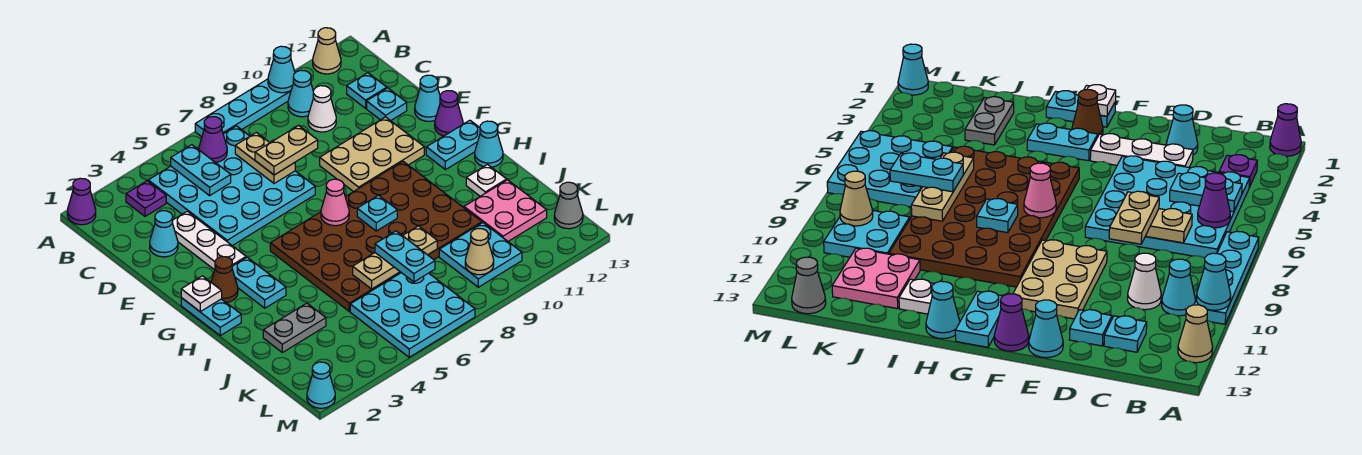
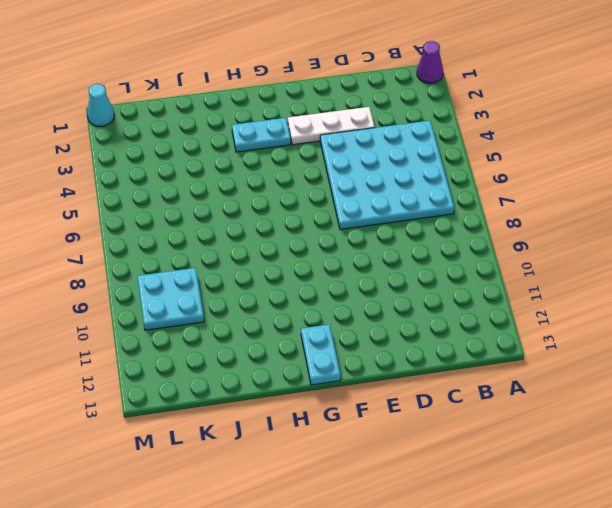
none -> cyan plate A7:A10 level 1
none -> tan cone A12 level 1
none -> purple plate B3 level 1
none -> cyan cone B10 level 1

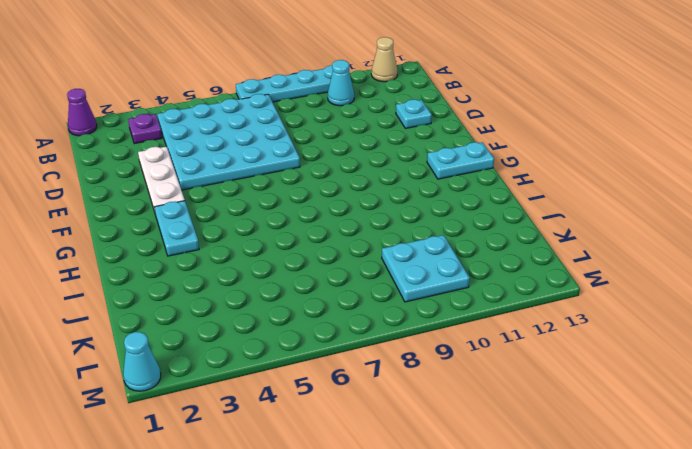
none -> white cone C10 level 1
none -> cyan plate C12 level 1
none -> cyan cone D2 level 1
none -> tan plate E9:F11 level 1

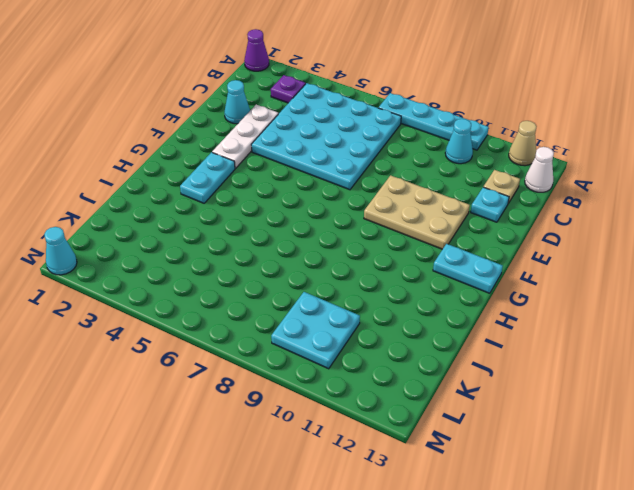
white cone B13 level 1 -> white cone C10 level 1
tan plate C12 level 1 -> cyan plate C12 level 1
none -> cyan cone E13 level 1
none -> purple cone F13 level 1
none -> cyan plate G1:H1 level 1
none -> brown cone G2 level 1

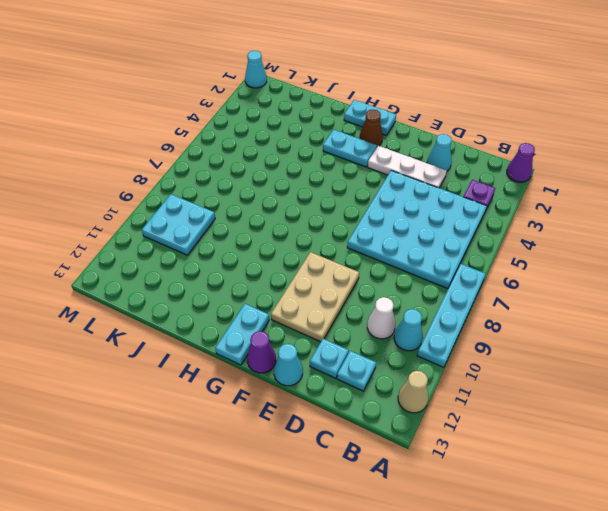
none -> brown plate G5:J10 level 1
none -> cyan cone H13 level 1
none -> white plate I12 level 1
none -> grey plate J2:J3 level 1

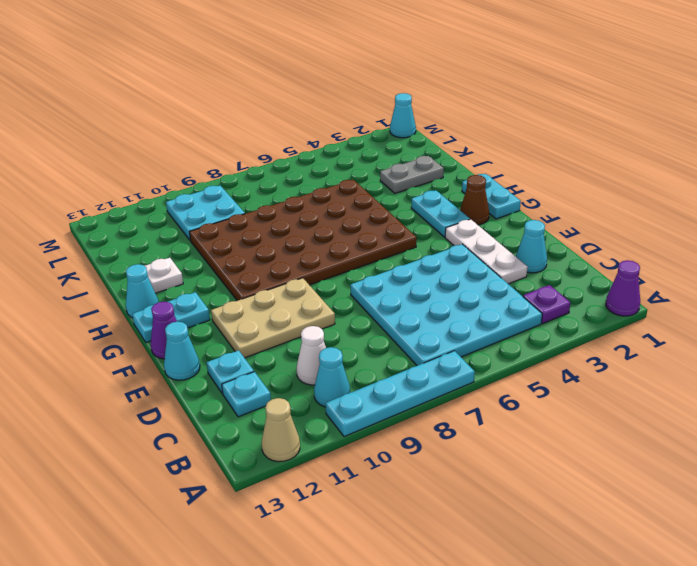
none -> pink plate J11:K12 level 1
none -> cyan plate K5:M7 level 1
none -> grey cone L13 level 1
none -> cyan cone A10 level 2

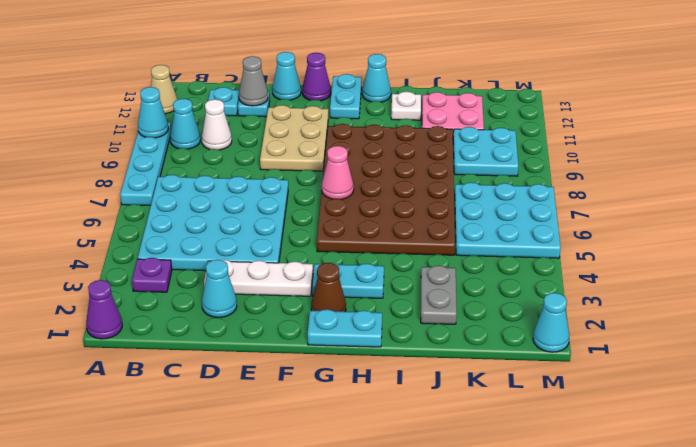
grey cone D12 level 2 -> grey cone L13 level 1
none -> cyan plate B5:C5 level 2
none -> purple cone B6 level 2
none -> tan plate C7:D7 level 2
none -> white plate G1 level 2

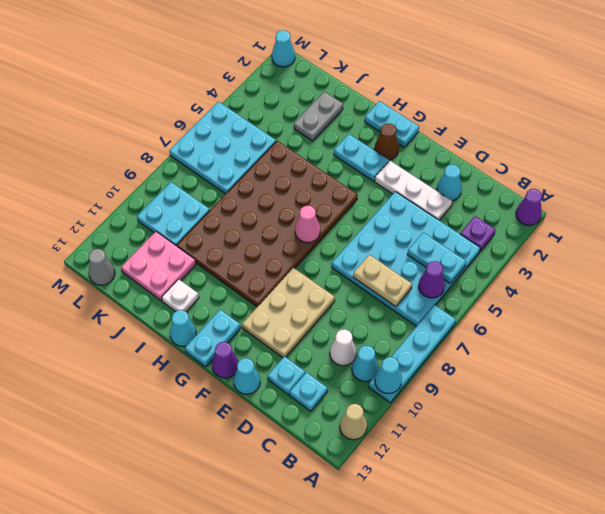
none -> white plate G1 level 2
none -> cyan plate H8 level 2
none -> tan plate J6:J8 level 2
none -> tan cone L9 level 2

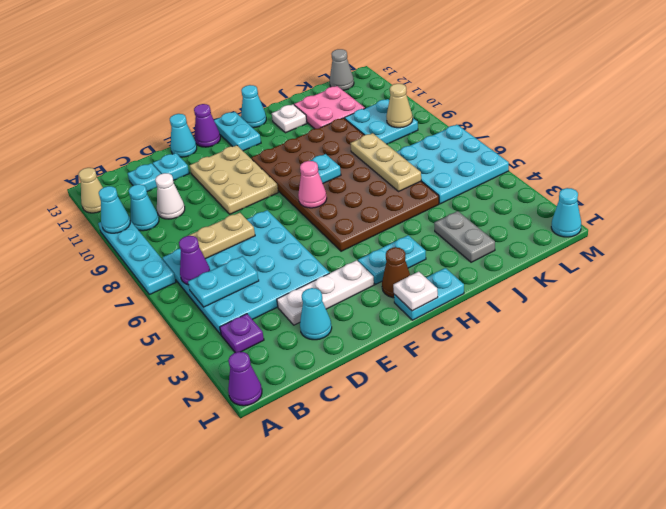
none -> tan plate D7:D8 level 3
none -> cyan plate J7:K7 level 3

